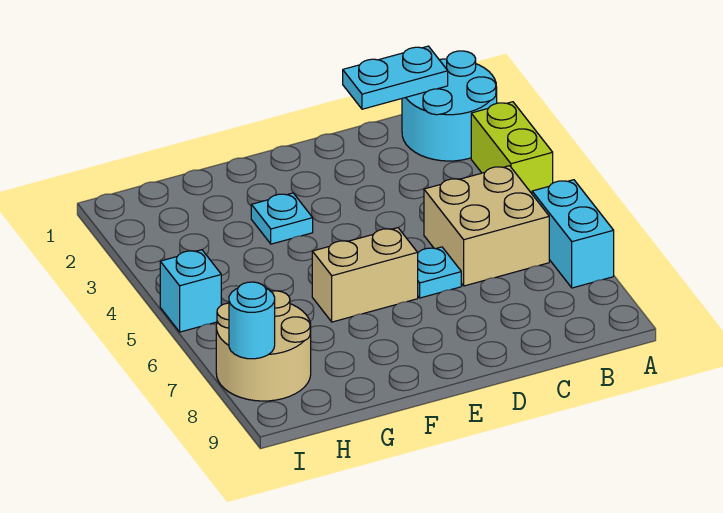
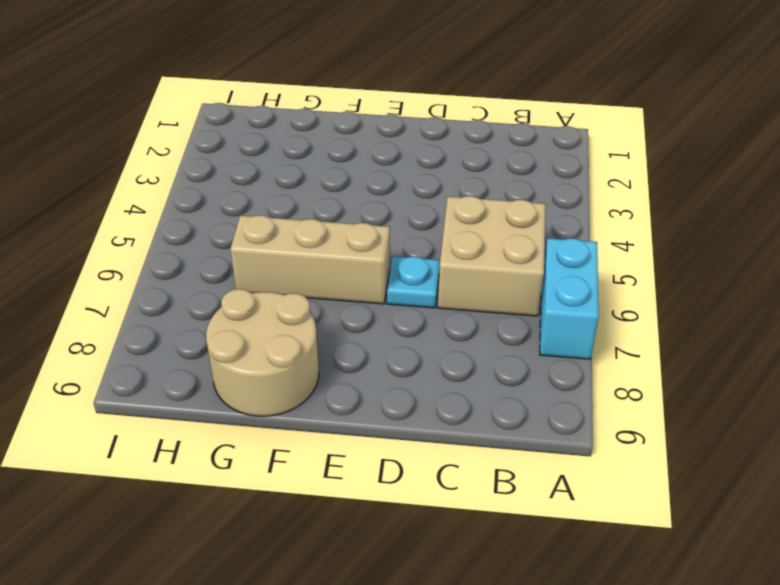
tan brick E6:G6 level 1 -> tan brick E6:F6 level 1
tan round brick F8:G9 level 1 -> tan round brick H7:I8 level 1
none -> cyan round brick A1:B2 level 1
none -> lime brick A3:A4 level 1

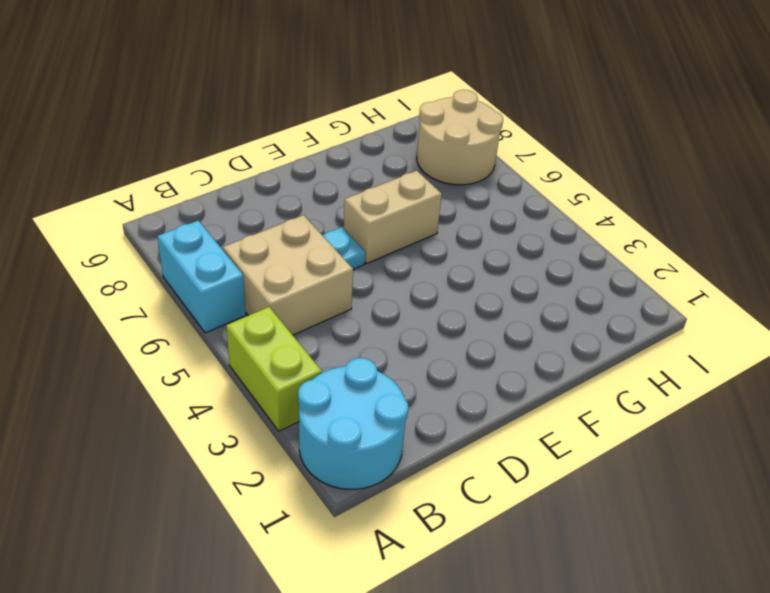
none -> cyan plate F3 level 1
none -> cyan brick I5 level 1

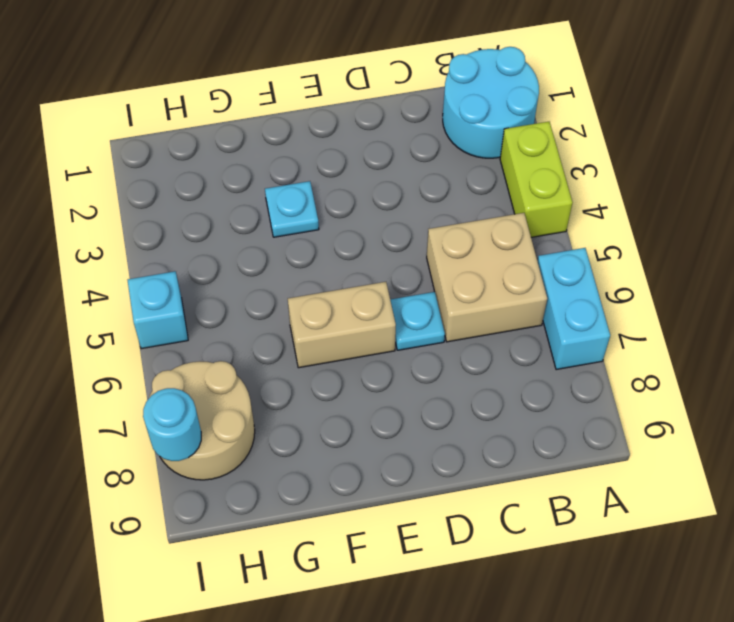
none -> cyan plate B1:C1 level 2

